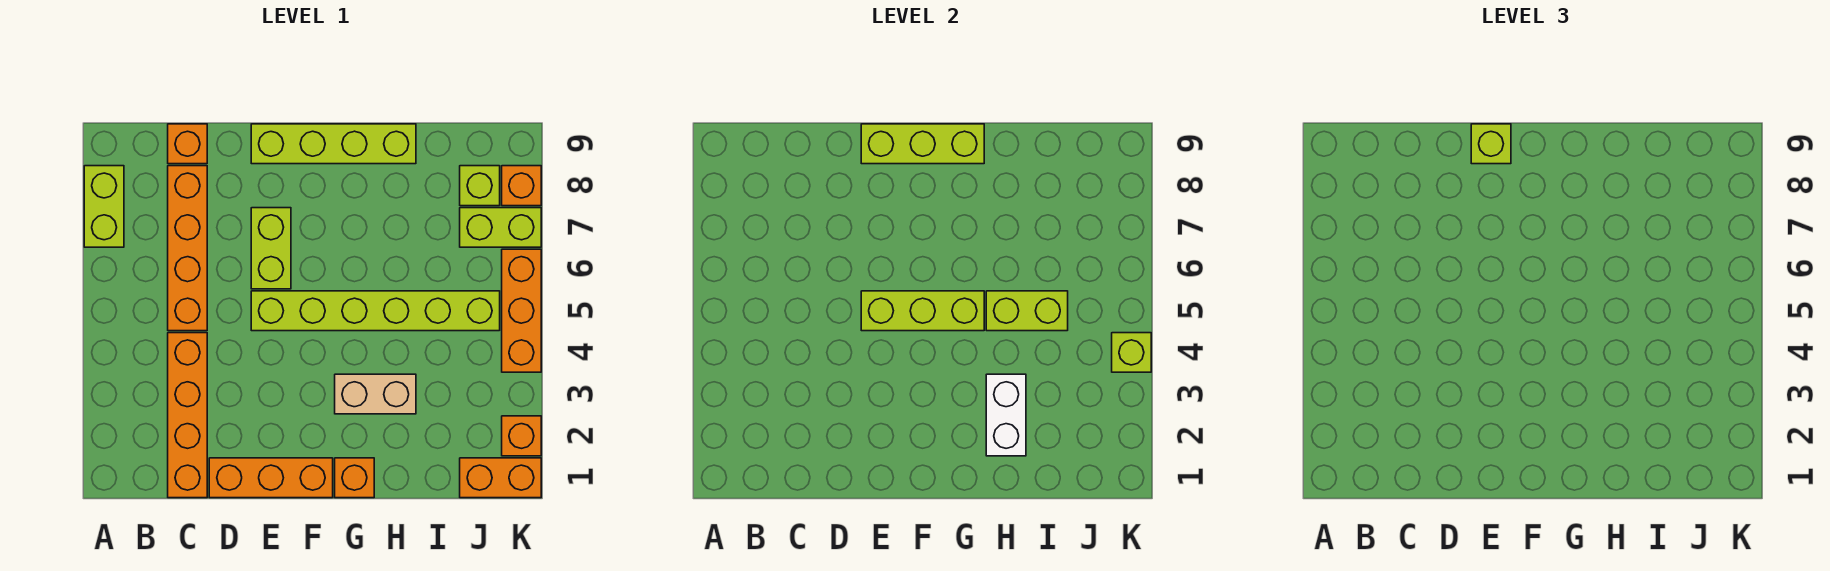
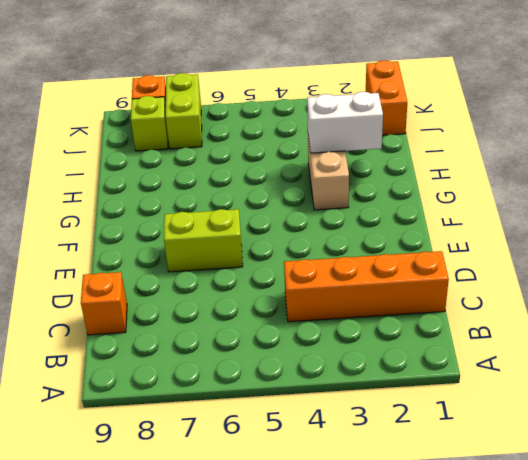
none -> lime brick A7:A8 level 1
none -> orange brick C5:C8 level 1
none -> orange brick D1:F1 level 1

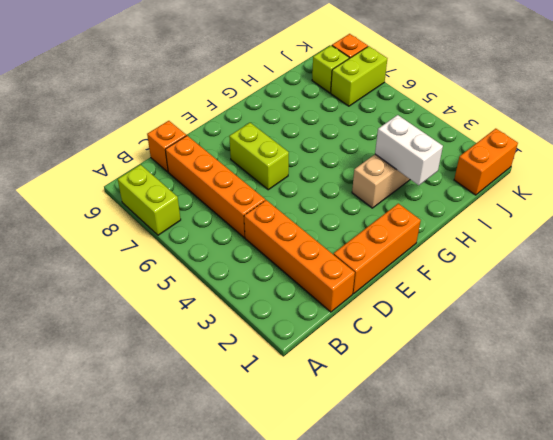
none -> lime brick E5:J5 level 1
none -> lime brick E9:H9 level 1
none -> orange brick G1 level 1

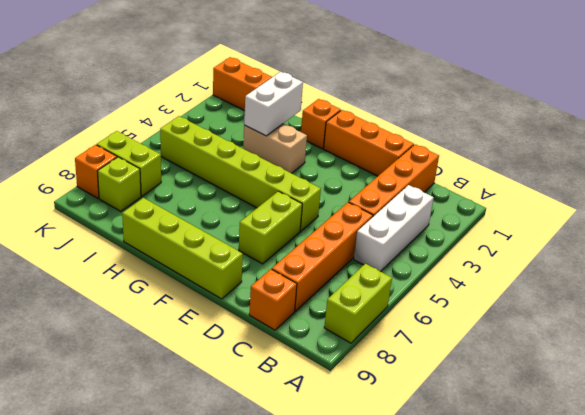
white brick B3:B5 level 1 -> none
none -> orange brick K2 level 1
none -> orange brick K4:K6 level 1
none -> lime brick E5:G5 level 2

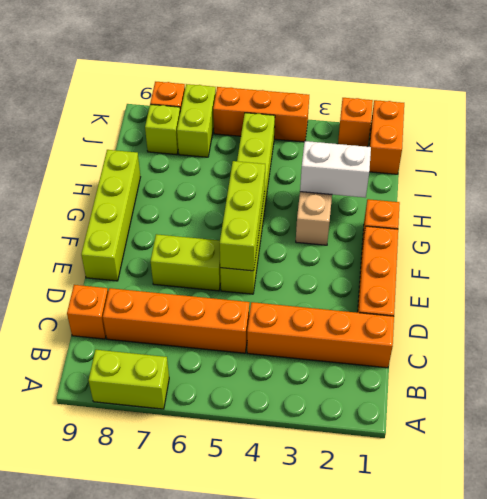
none -> lime brick E9:G9 level 2
none -> lime brick H5:I5 level 2
none -> lime brick K4 level 2

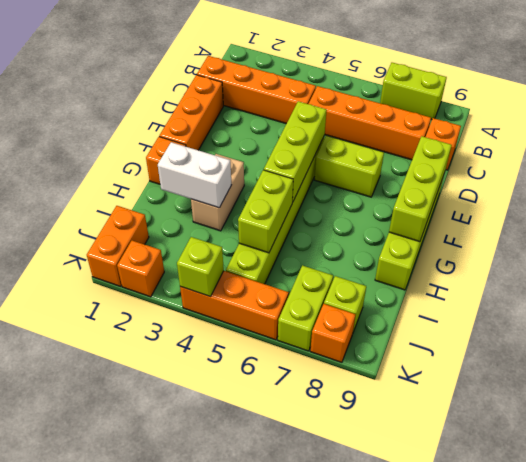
none -> lime brick E9 level 3

